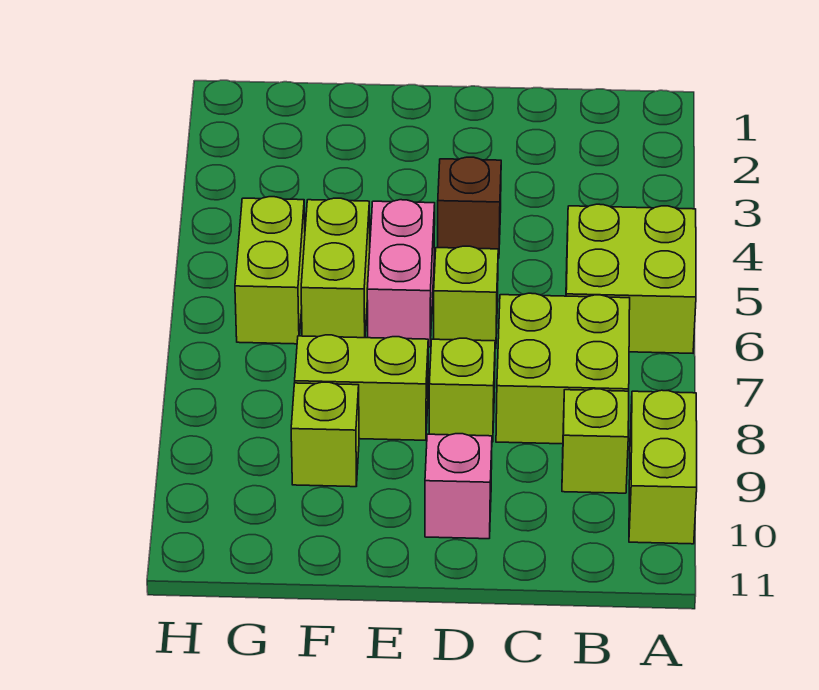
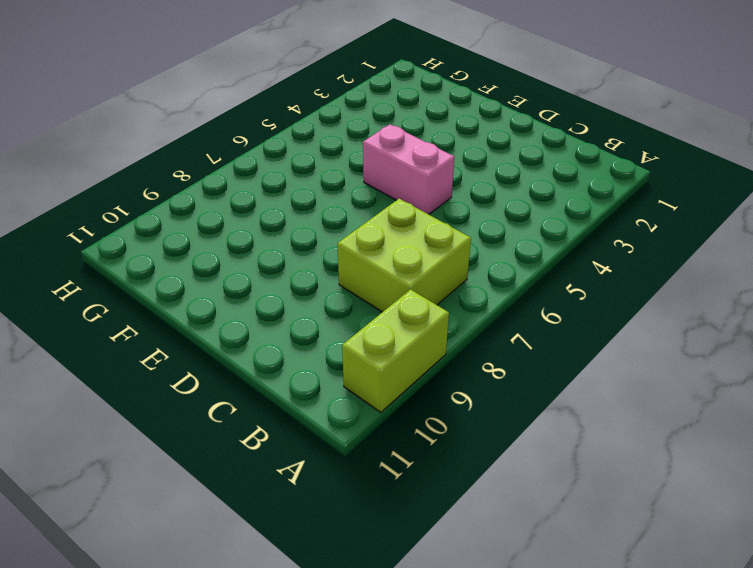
pink brick D5:E5 level 1 -> pink brick E5:E6 level 1
none -> lime brick A5:B6 level 1
none -> lime brick B9 level 1
none -> brown brick D4 level 1

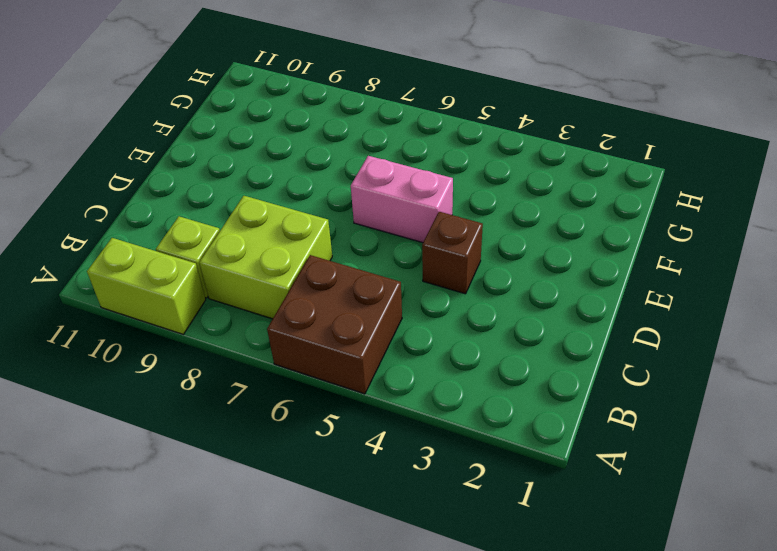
brown brick A5:B6 level 1 -> lime brick A5:B6 level 1
none -> lime brick D6 level 1
none -> lime brick D8 level 1
none -> pink brick D10 level 1

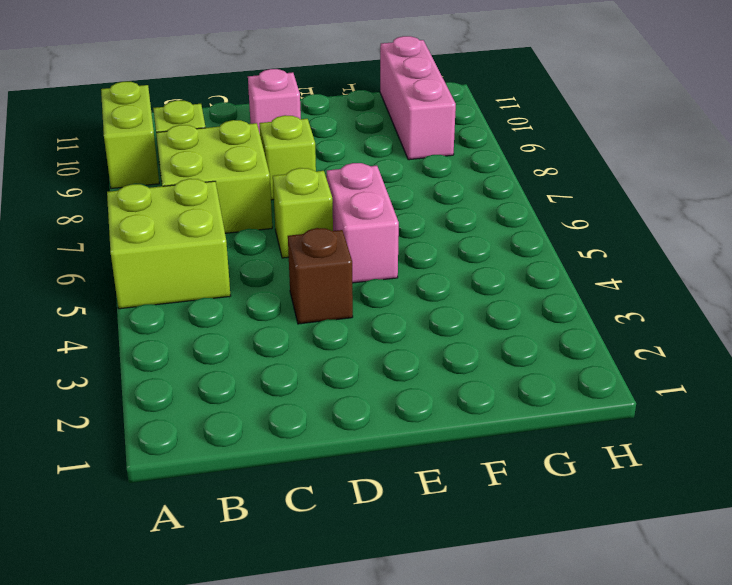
pink brick G9:G11 level 1 -> none
none -> lime brick E8:F8 level 1
none -> lime brick F5:F6 level 1
none -> lime brick F9 level 1

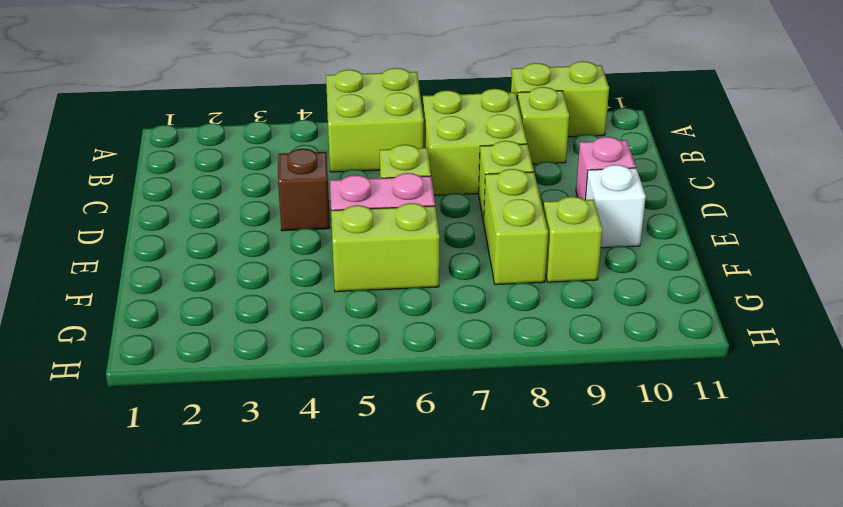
white brick E10 level 1 -> none
none -> lime brick G5:G6 level 1

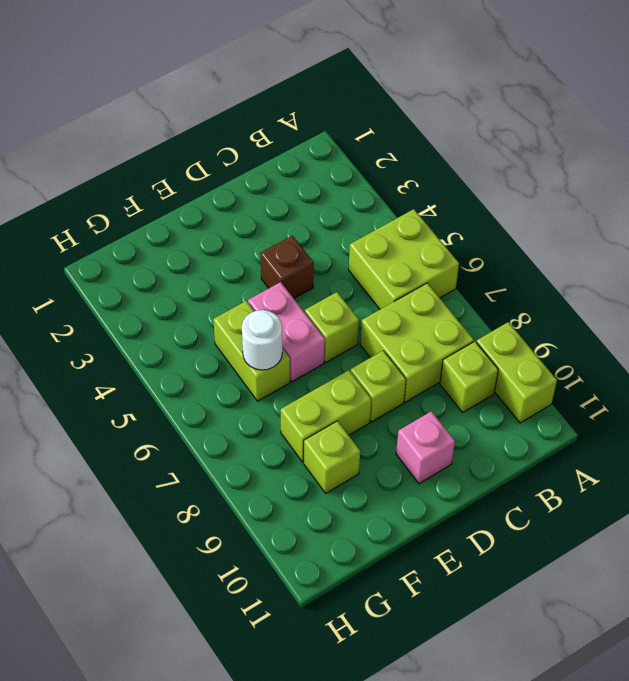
white round brick F6 level 2 -> none
none -> lime brick G5:G6 level 1

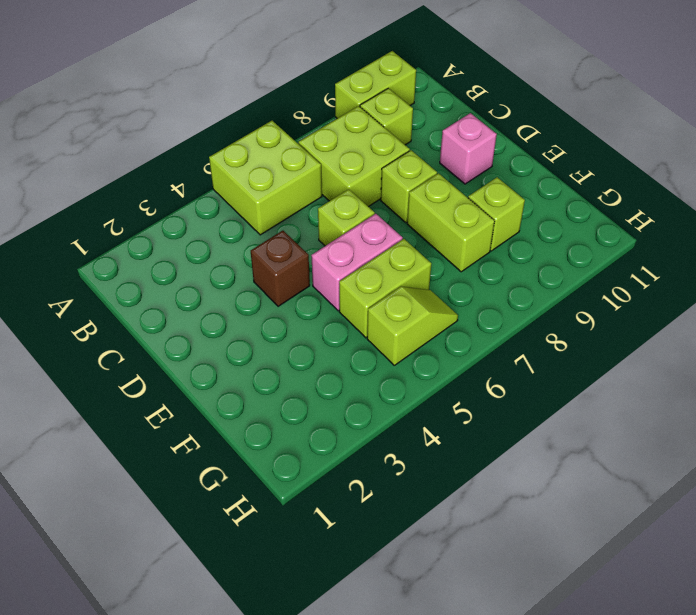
lime slope G5:G6 level 1 top 5 -> lime brick G5:G6 level 1

